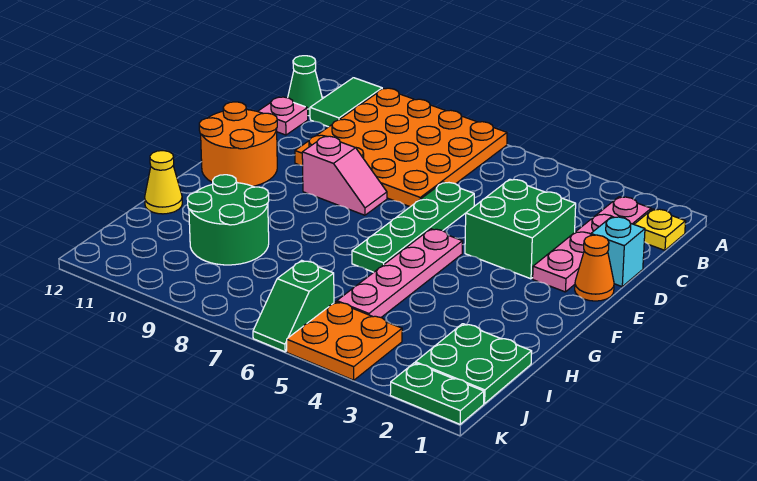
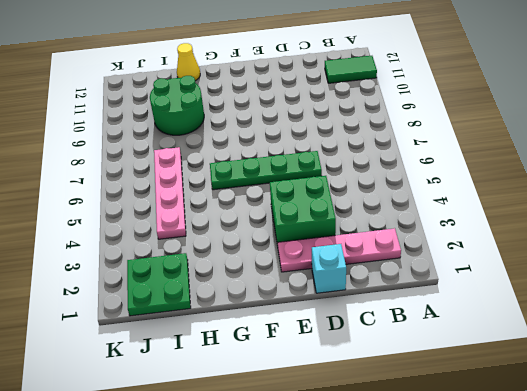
pink plate I4:I7 level 1 -> pink plate F5:I5 level 1
none -> orange plate A7:D10 level 1
none -> yellow plate B1 level 1
none -> green cone B12 level 1

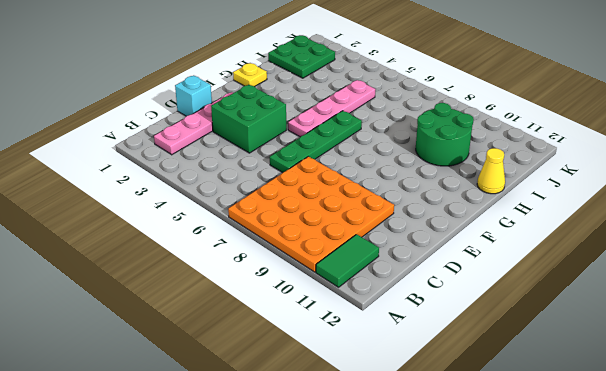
yellow plate G1 level 1 -> yellow plate B1 level 1
none -> green cone B12 level 1
none -> pink plate C12 level 1
none -> orange cone E1 level 1

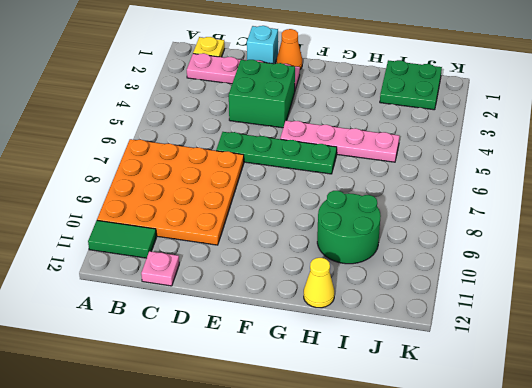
none -> green cone B12 level 1
none -> pink slope E8:E9 level 1 top 9
none -> orange round brick E11:F12 level 1

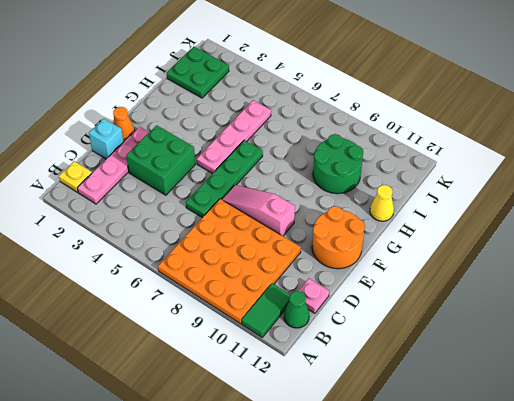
pink slope E7:E9 level 1 top 9 -> pink slope E8:E9 level 1 top 9
none -> orange plate J4:K5 level 1
none -> green slope J6:K6 level 1 top J
none -> green plate K1:K2 level 1

